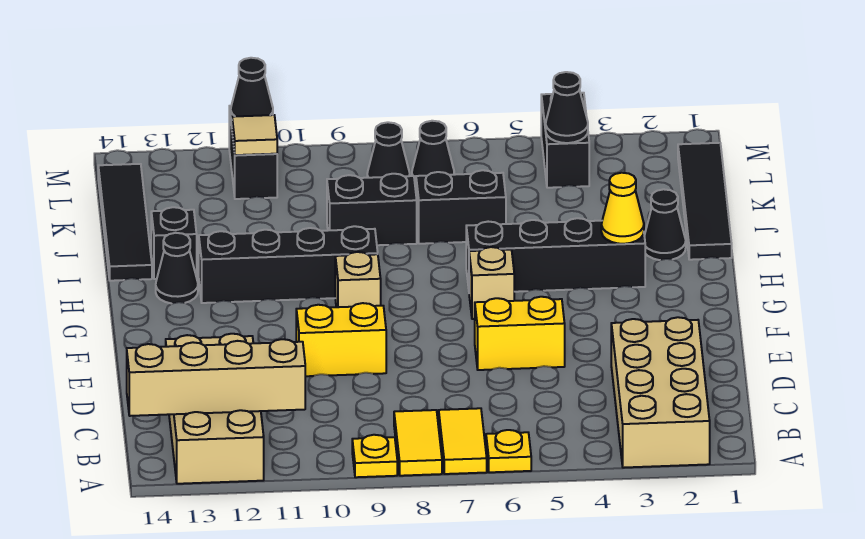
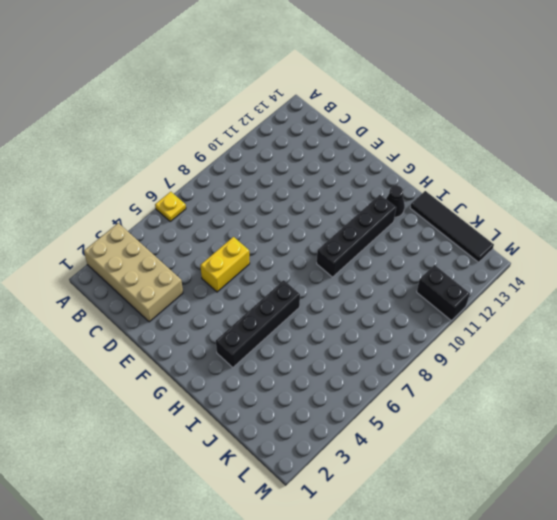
none -> yellow tile A7:B7 level 1
none -> yellow tile A8:B8 level 1
none -> yellow plate A9 level 1

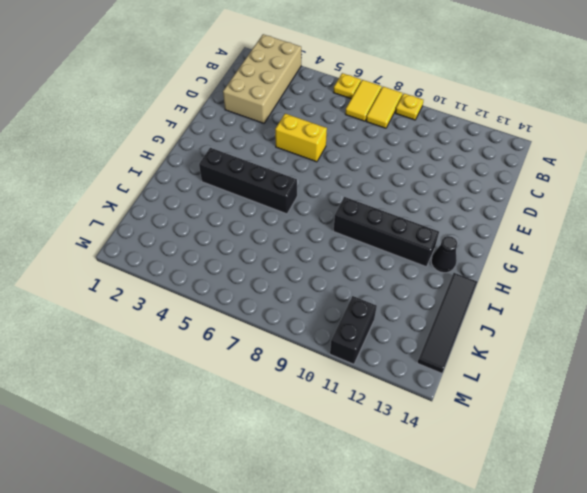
none -> tan brick A12:D13 level 1
none -> yellow brick E9:E10 level 1
none -> tan brick G6 level 1

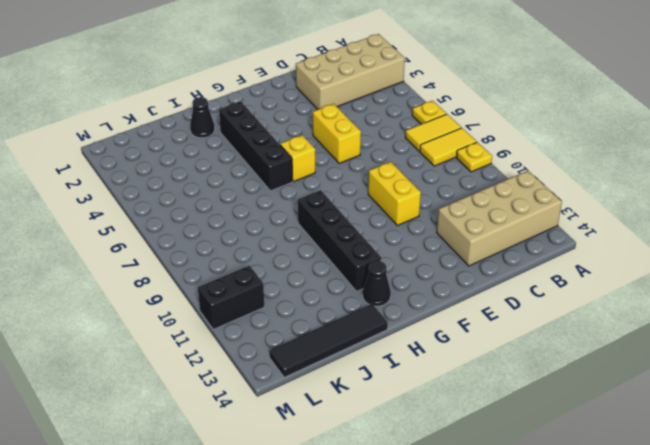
yellow brick G6 level 1 -> tan brick G6 level 1
none -> tan brick G9 level 1
none -> black tile I1:L1 level 1
none -> black brick I13 level 1

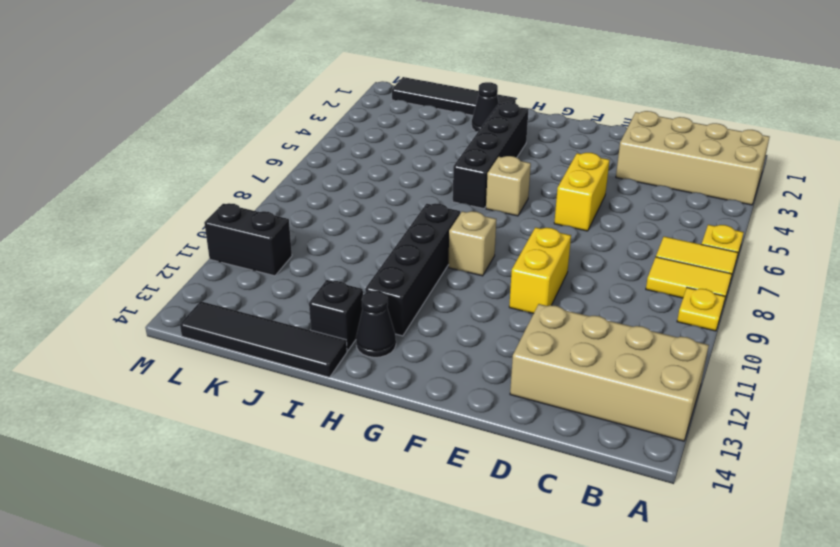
none -> black brick J6:J7 level 1
none -> black brick J8:J9 level 1
none -> black brick L4:M4 level 1

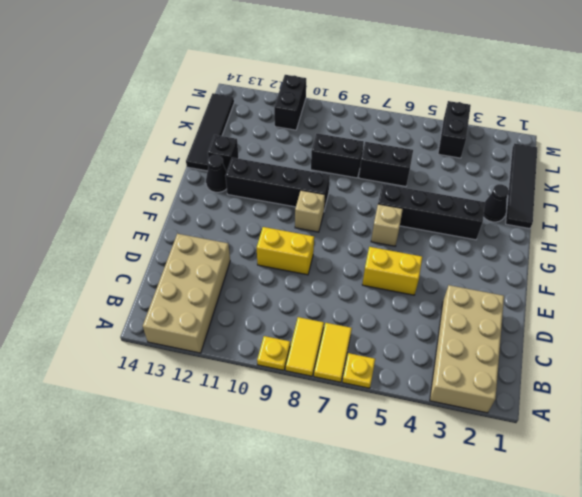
none -> black cone L7 level 1
none -> black cone L8 level 1
none -> tan brick B11:B14 level 2

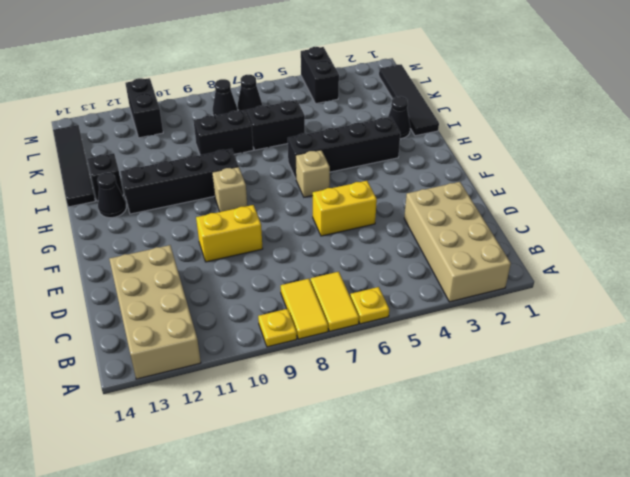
none -> tan brick B11:B14 level 2
none -> yellow cone H3 level 2
none -> black cone L4 level 2

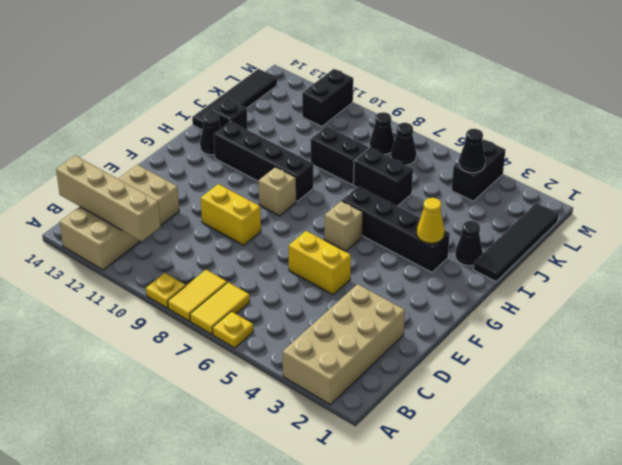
none -> tan tile L11 level 2
none -> black cone M11 level 2

